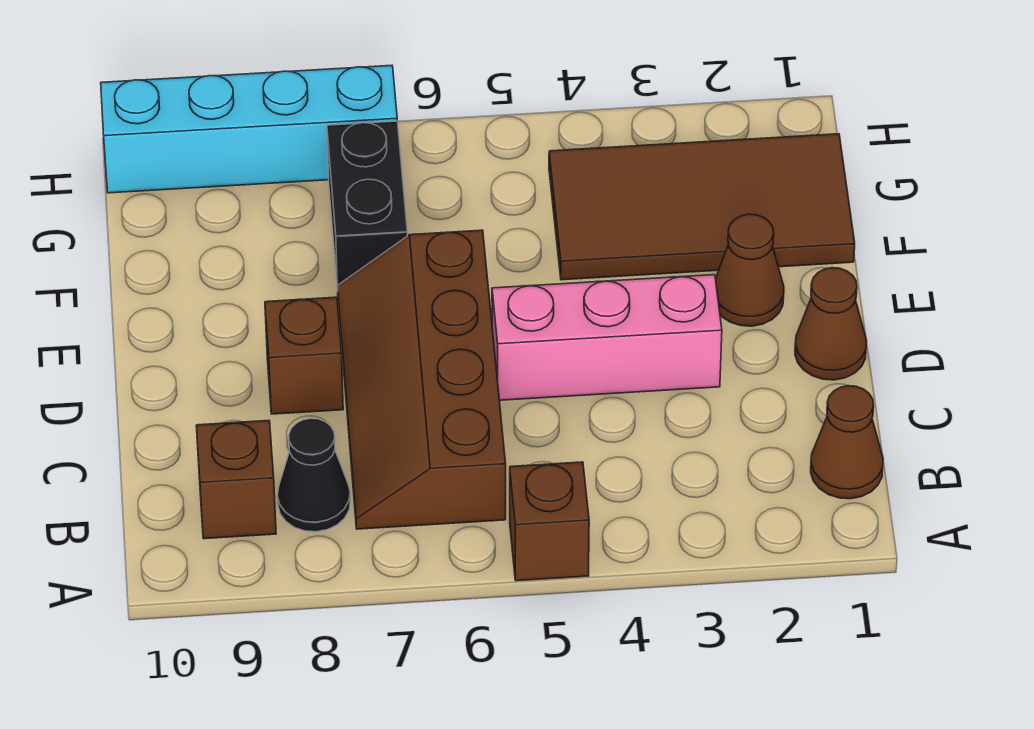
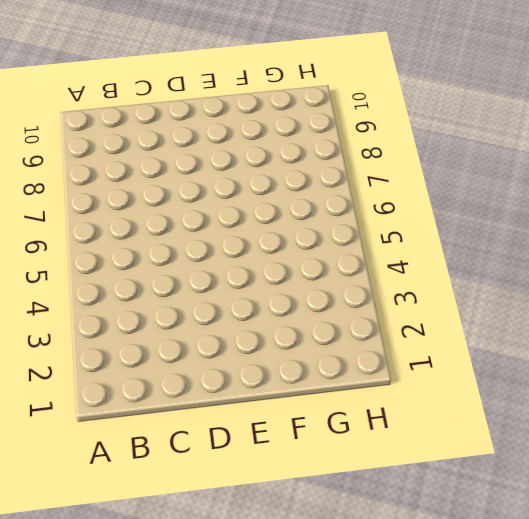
none -> brown brick A5 level 1
none -> brown cone B1 level 1
none -> brown slope B6:E7 level 1 top 6

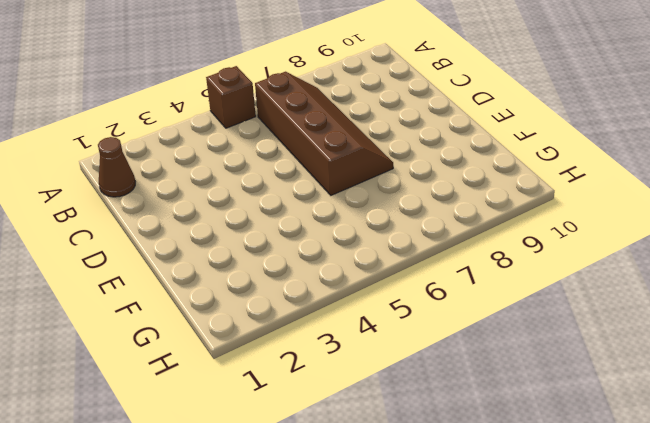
none -> black cone B8 level 1
none -> brown brick B9 level 1
none -> brown cone D1 level 1

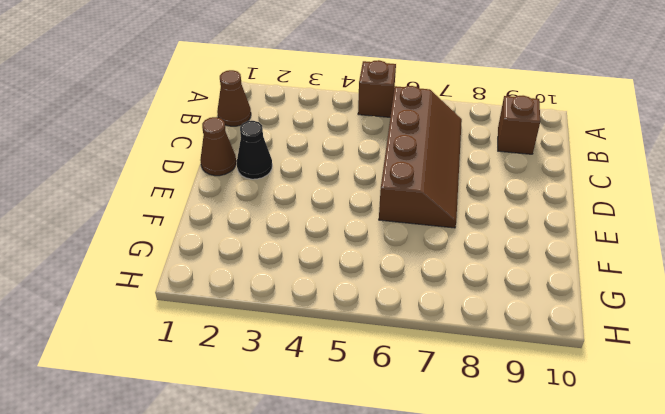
black cone D2 level 1 -> black cone B8 level 1
none -> pink brick D3:D5 level 1
none -> brown brick D8 level 1
none -> brown cone E2 level 1

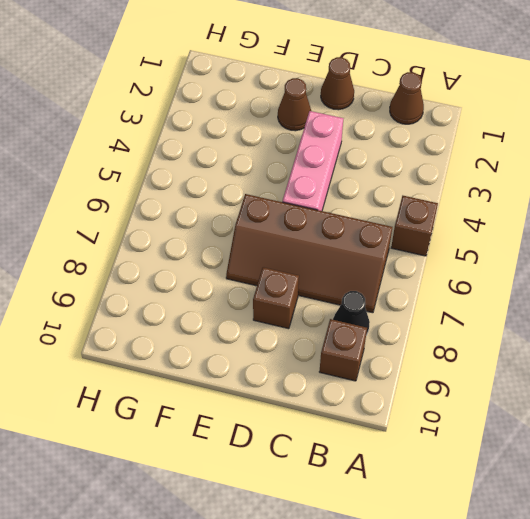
none -> brown tile F1:G4 level 1
none -> black brick F7:G7 level 1
none -> cyan brick H7:H10 level 1

